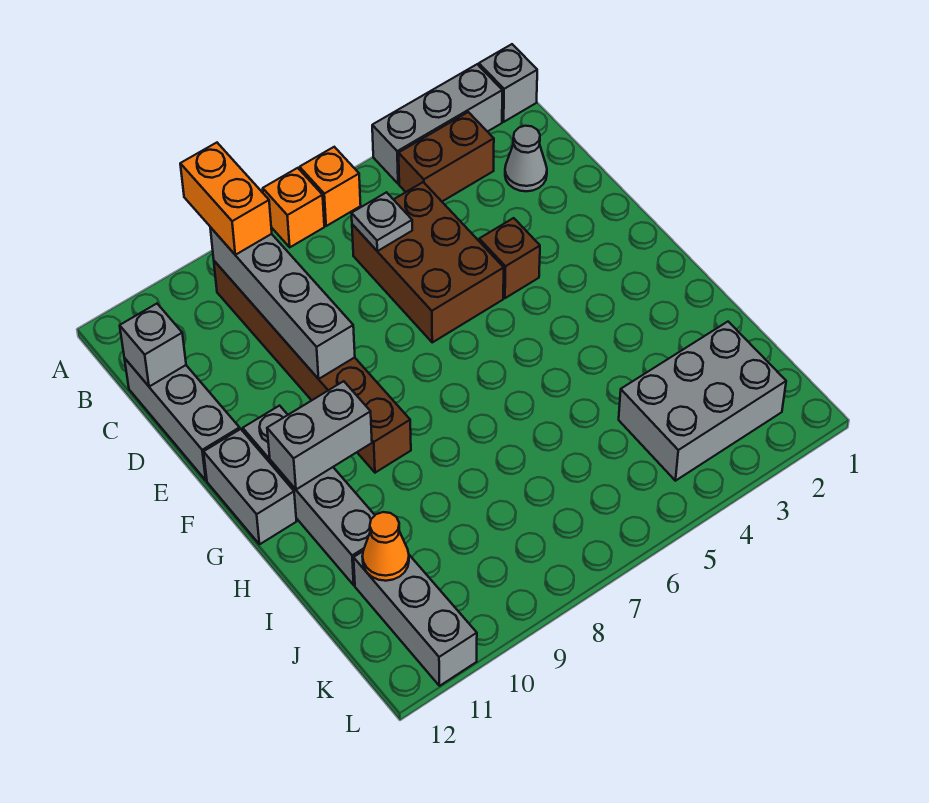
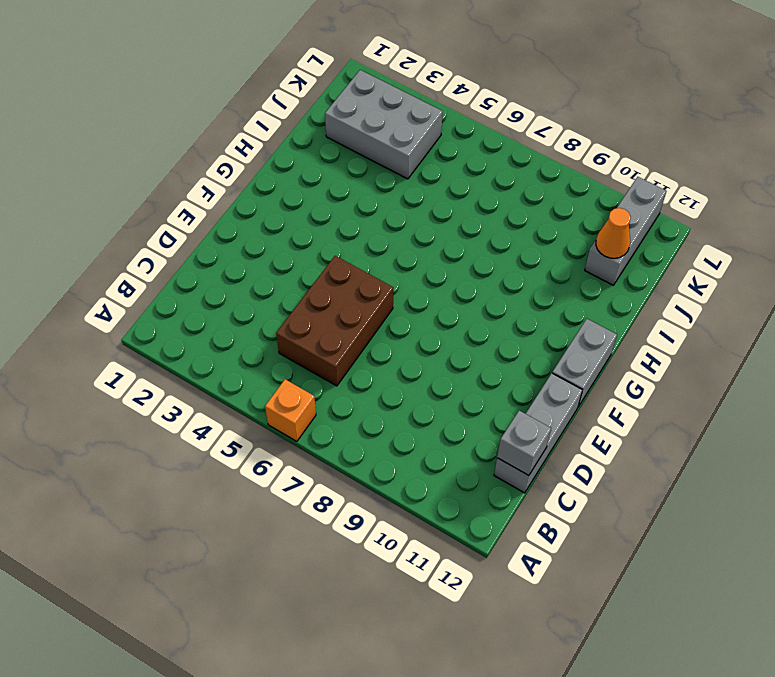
none -> grey brick A1 level 1
none -> grey brick A2:A4 level 1
none -> orange brick A7 level 1

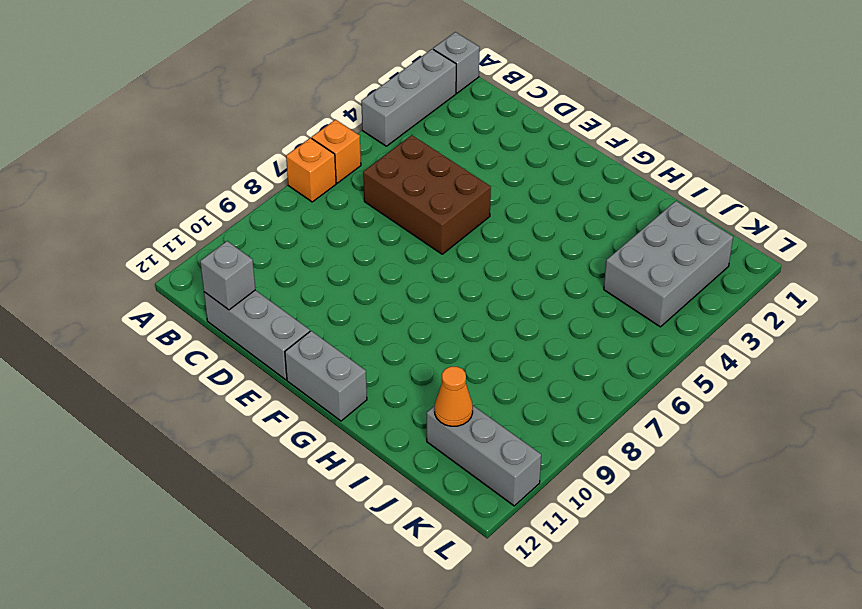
none -> brown brick B3:B4 level 1
none -> brown brick B9:G9 level 1
none -> grey cone C2 level 1

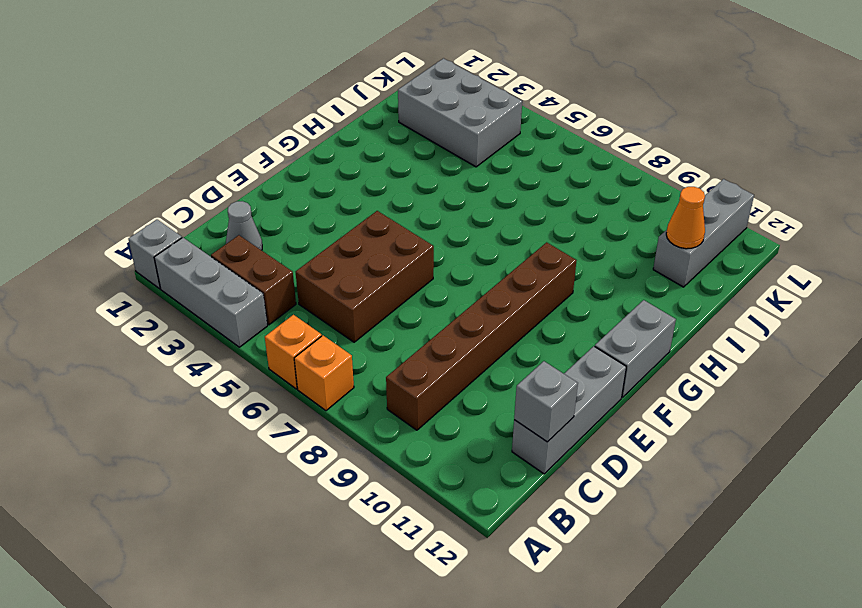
none -> brown brick E4 level 1
none -> grey brick F11:I11 level 1
none -> grey brick B9:E9 level 2

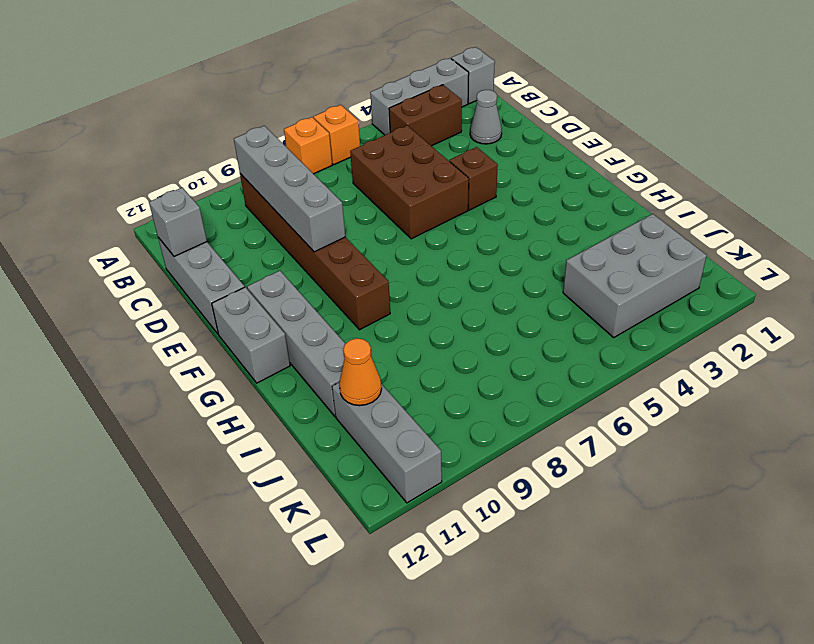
none -> grey plate C6 level 2
none -> grey brick G10:G11 level 2
none -> orange brick A9:B9 level 3

